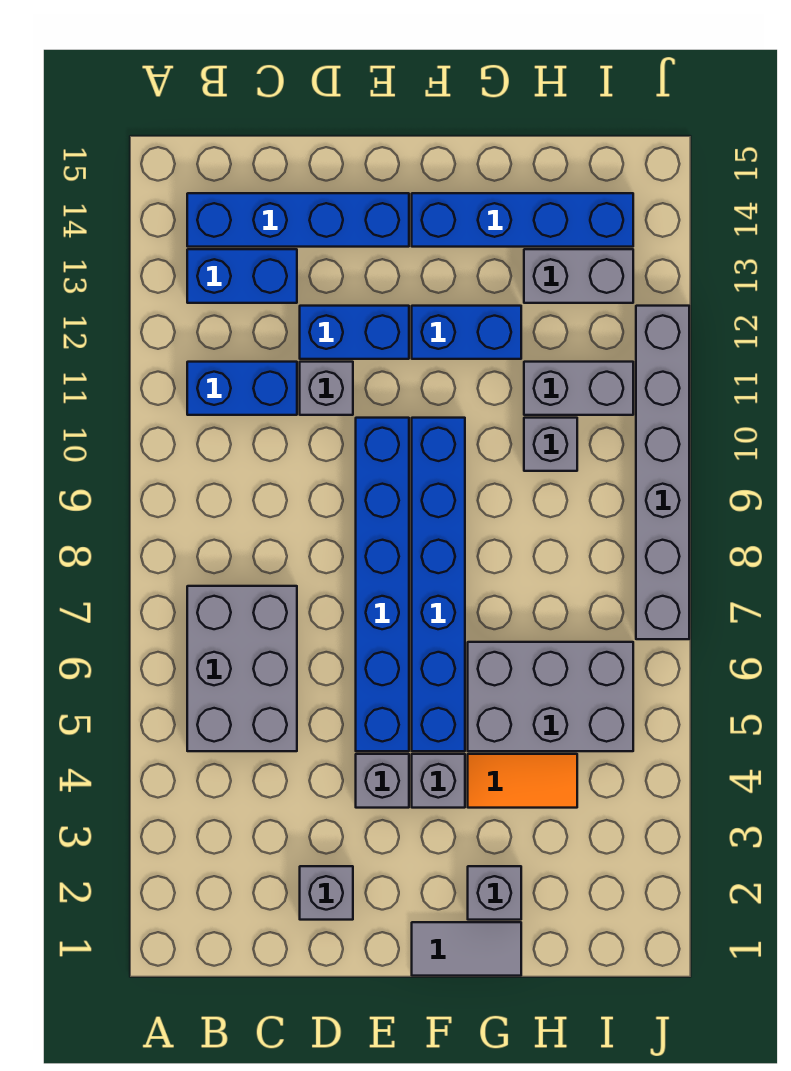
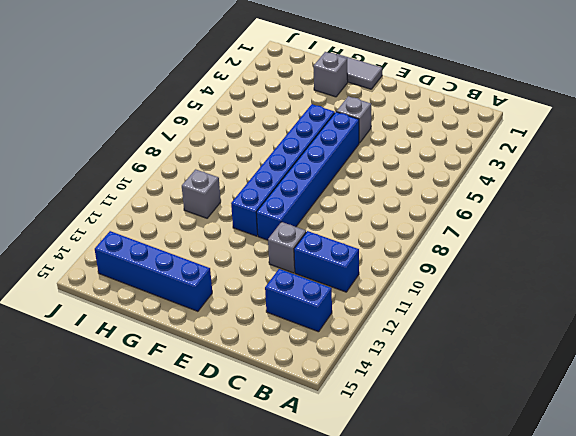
none -> grey brick B5:C7 level 1
none -> blue brick B14:E14 level 1
none -> grey brick D2 level 1

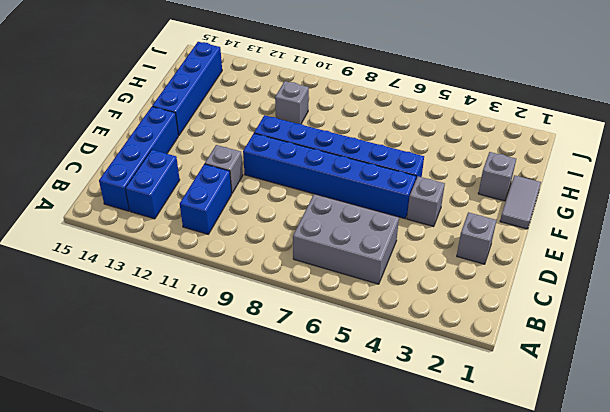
none -> blue brick D12:E12 level 1
none -> grey brick F4 level 1
none -> blue brick F12:G12 level 1

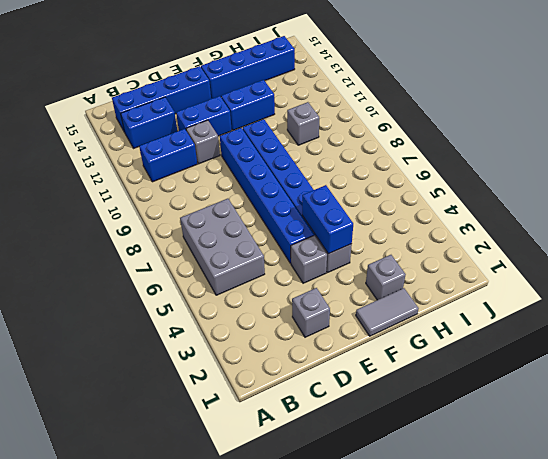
blue brick F4:F5 level 2 -> none
none -> orange tile G4:H4 level 1
none -> grey brick G5:I6 level 1
none -> grey brick H11:I11 level 1

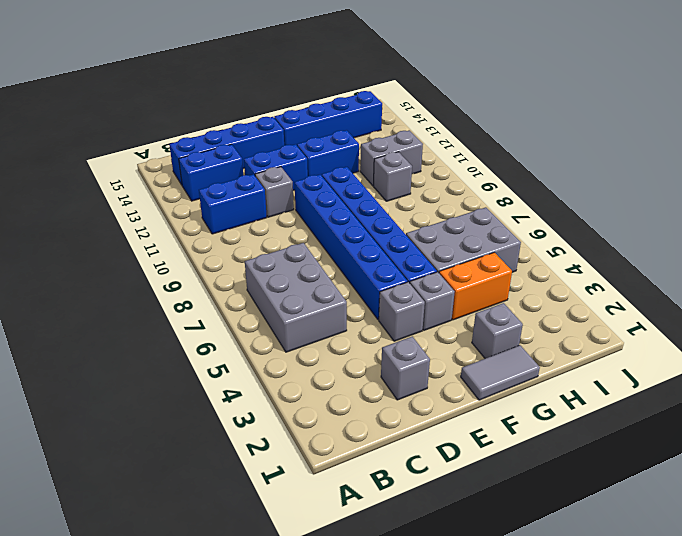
orange brick G4:H4 level 1 -> orange tile G4:H4 level 1
none -> grey brick H13:I13 level 1
none -> grey brick J7:J12 level 1

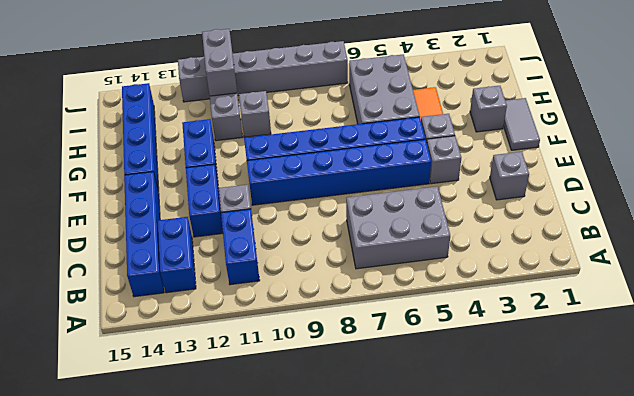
grey brick I11:J11 level 2 -> grey brick H13:I13 level 1

